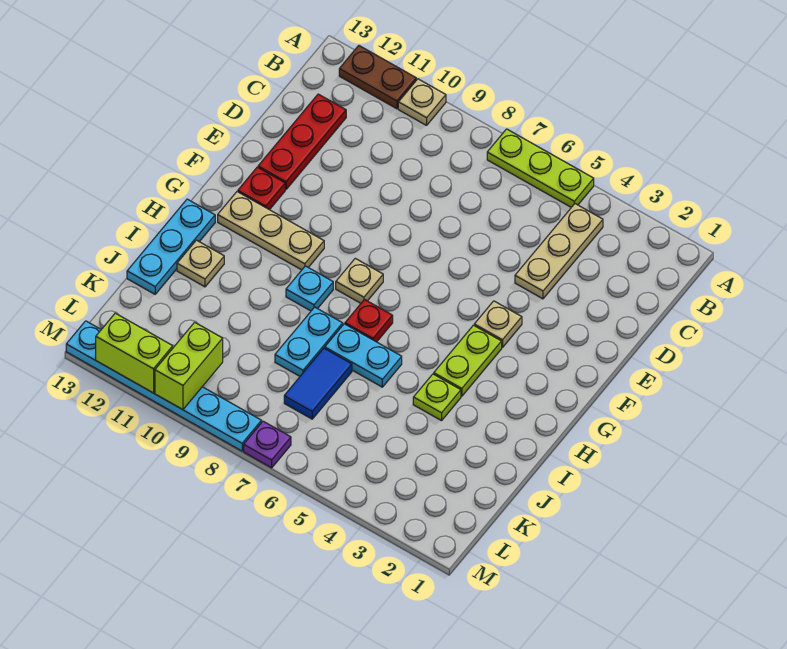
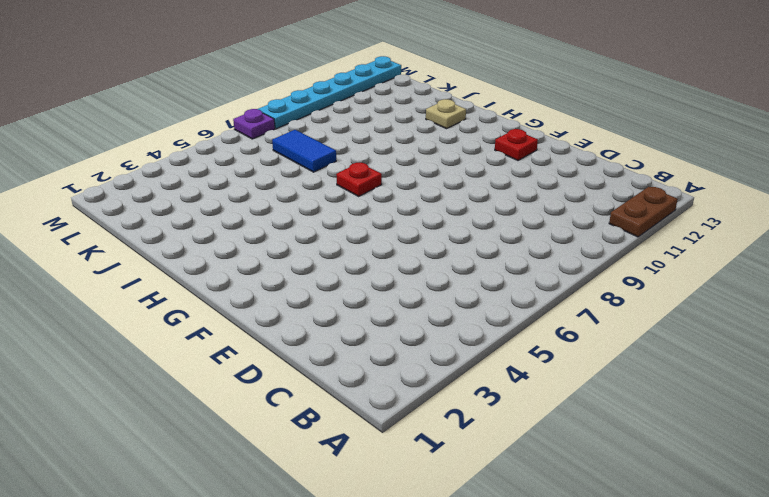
none -> lime plate A5:A7 level 1
none -> tan plate A10 level 1
none -> tan plate B4:D4 level 1

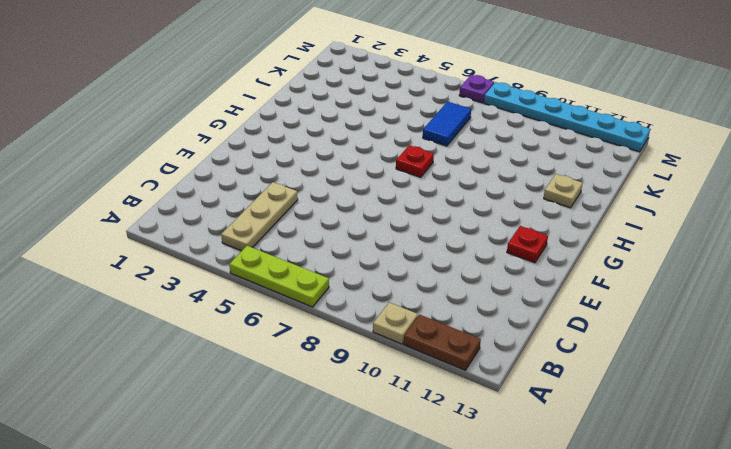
none -> red plate C12:E12 level 1
none -> tan plate F4 level 1
none -> lime plate G4:H4 level 1

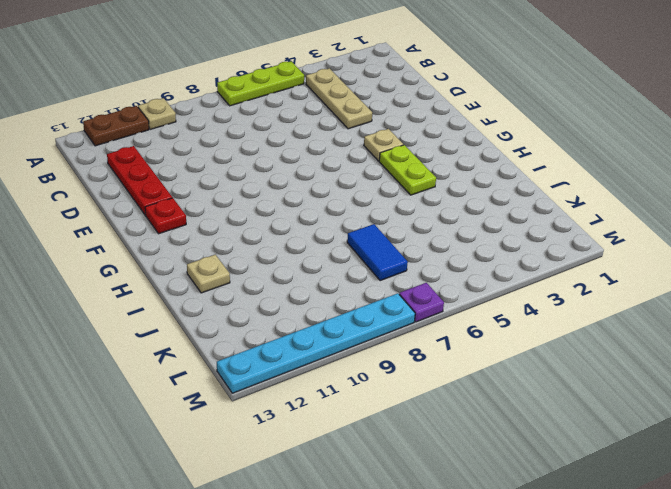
none -> tan plate G8 level 1
none -> tan plate G10:G12 level 1
none -> red plate H7 level 1

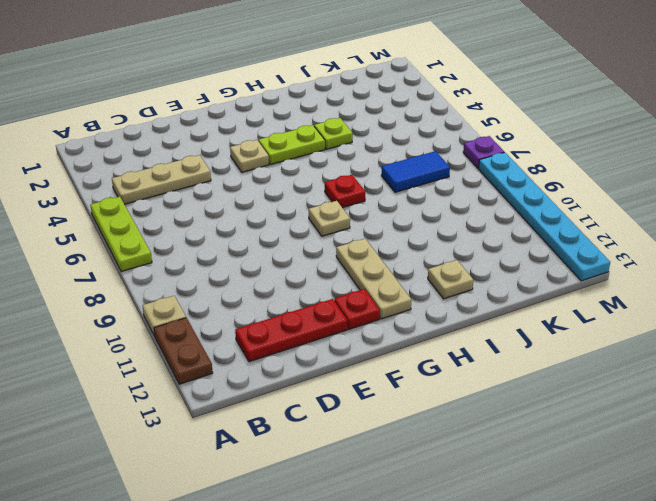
none -> cyan plate H9 level 1
none -> cyan plate H13:J13 level 1
none -> cyan plate I6:I7 level 1

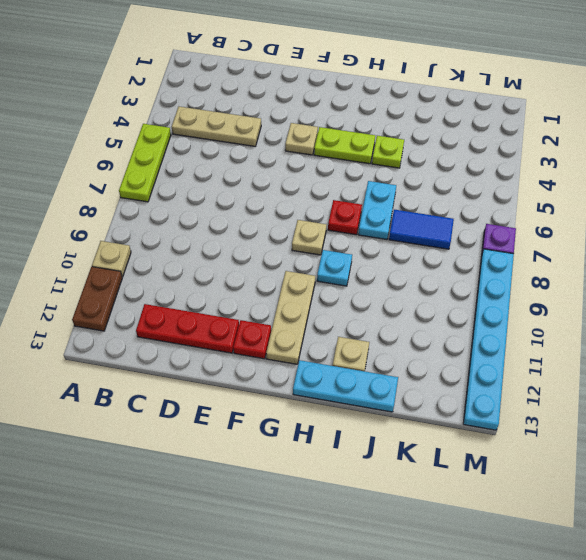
none -> cyan plate I8:J8 level 1
none -> lime brick L10:M10 level 2
none -> lime brick M11:M12 level 2

